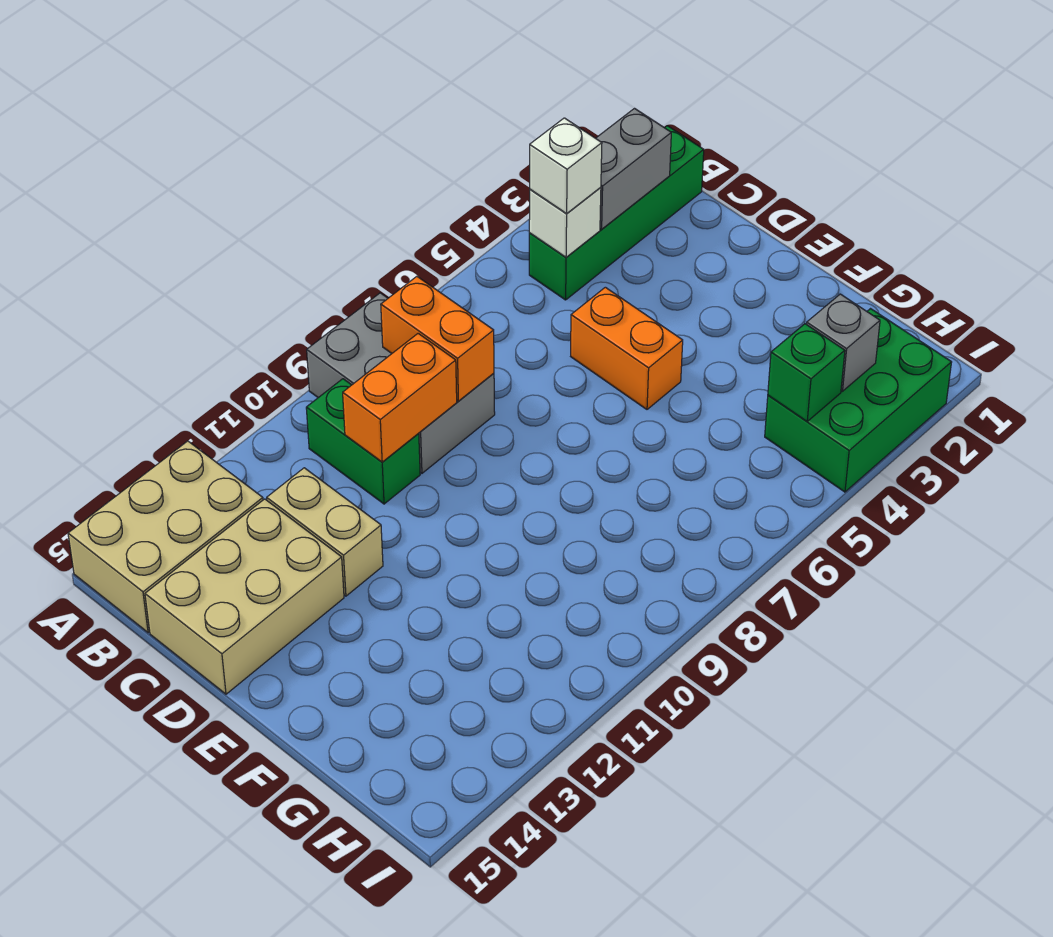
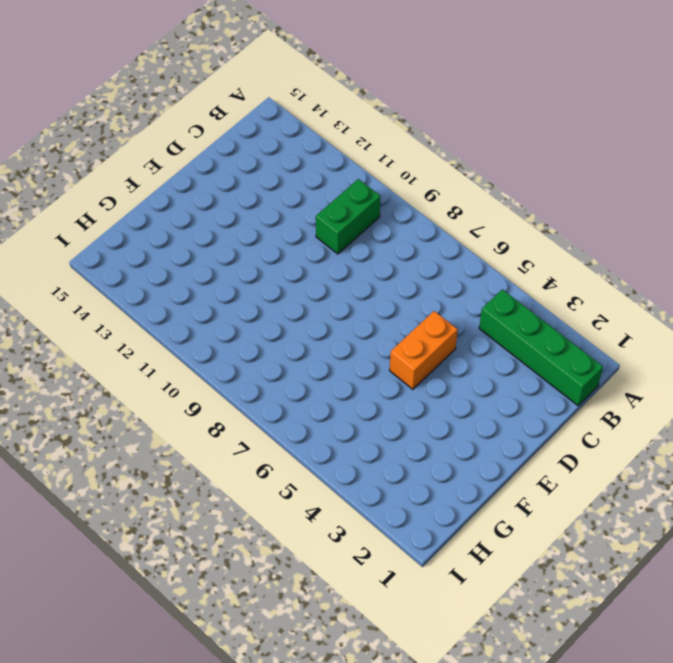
none -> grey brick A8:C9 level 1
none -> tan brick A13:B15 level 1
none -> tan brick C12:D12 level 1

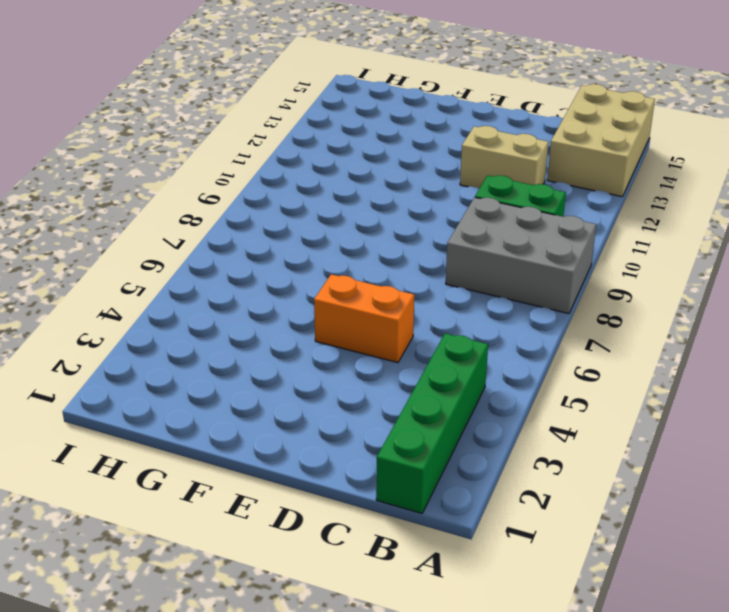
none -> tan brick C13:D15 level 1
none -> green brick H2:I4 level 1
none -> grey brick B2:B3 level 2

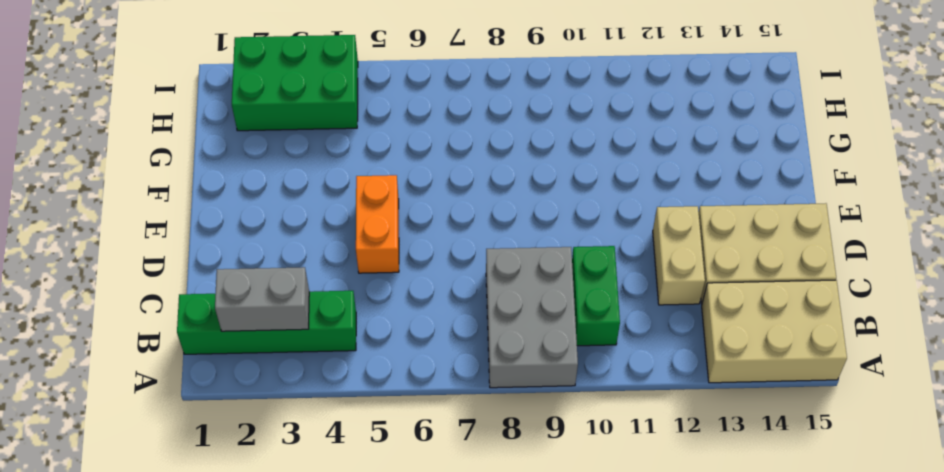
none -> white brick B4 level 2
none -> orange brick B8:C8 level 2
none -> orange brick C9:C10 level 2

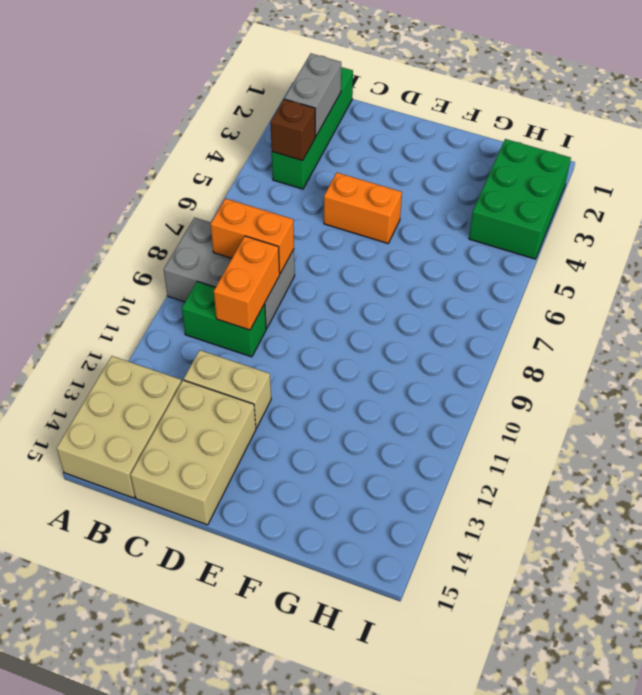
brown brick B4 level 2 -> white brick B4 level 2
none -> grey brick H3 level 2
none -> green brick H4 level 2
none -> white brick B4 level 3

